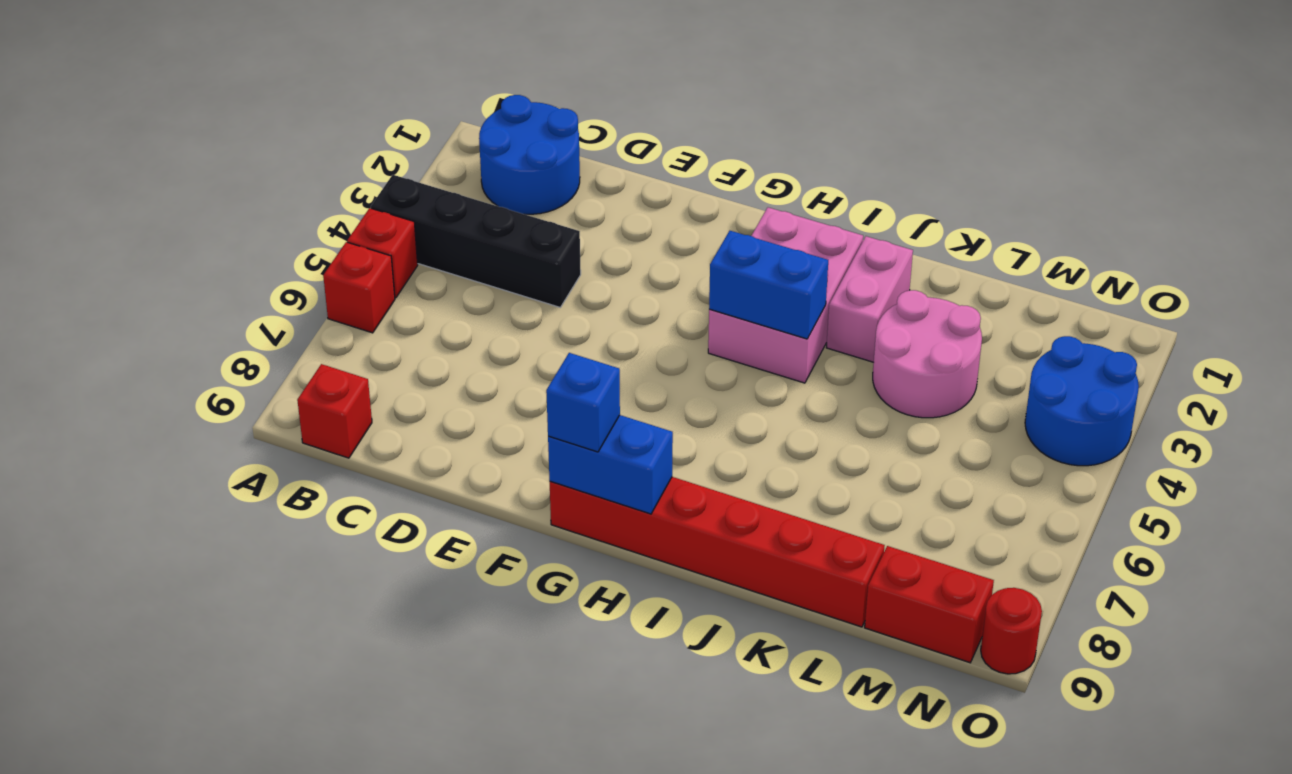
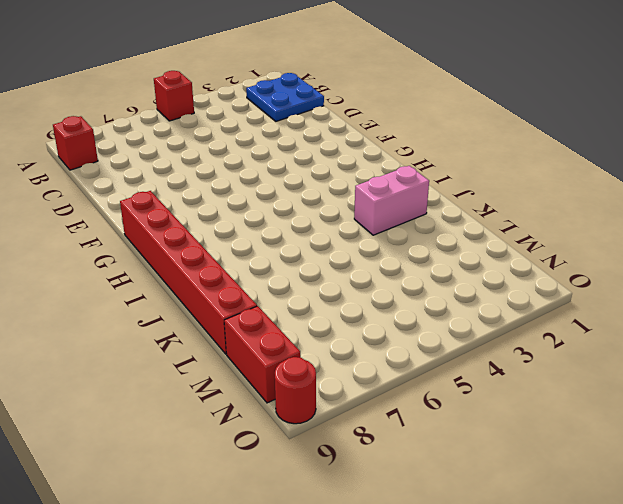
blue plate B1:C2 level 1 -> blue round brick B1:C2 level 1
none -> black brick A4:D4 level 1
none -> red brick A6 level 1
none -> pink brick H2:I4 level 1

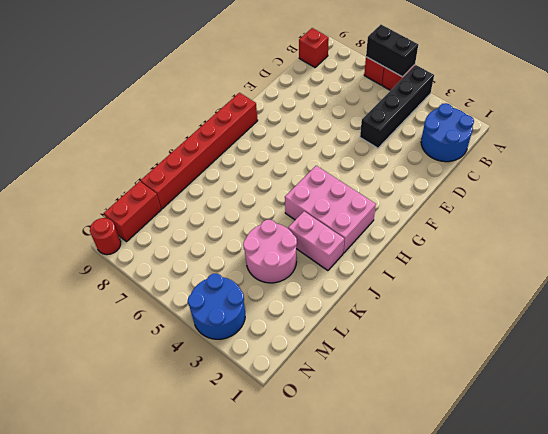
black brick A5:A6 level 2 -> none
none -> blue brick G9:H9 level 2
none -> blue brick H4:I4 level 2
none -> blue brick G9 level 3

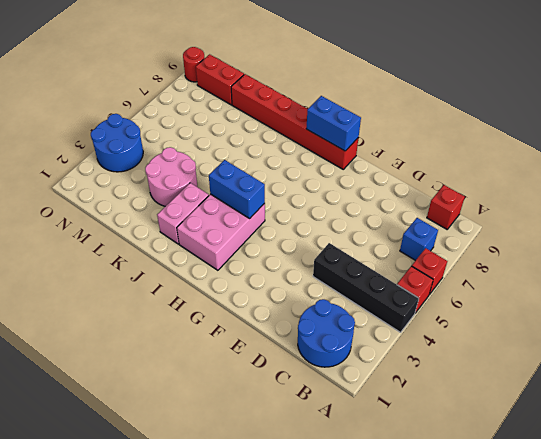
blue brick B7 level 1 -> blue brick G9 level 3

